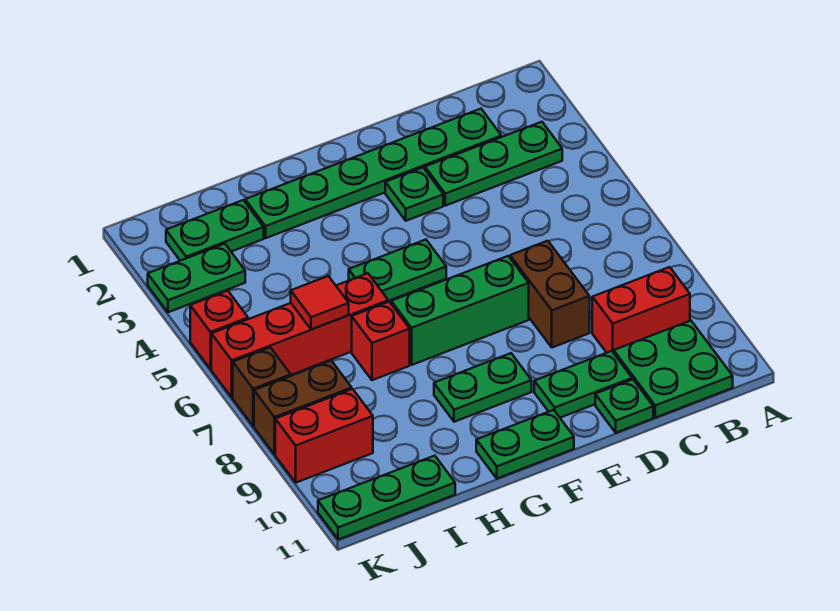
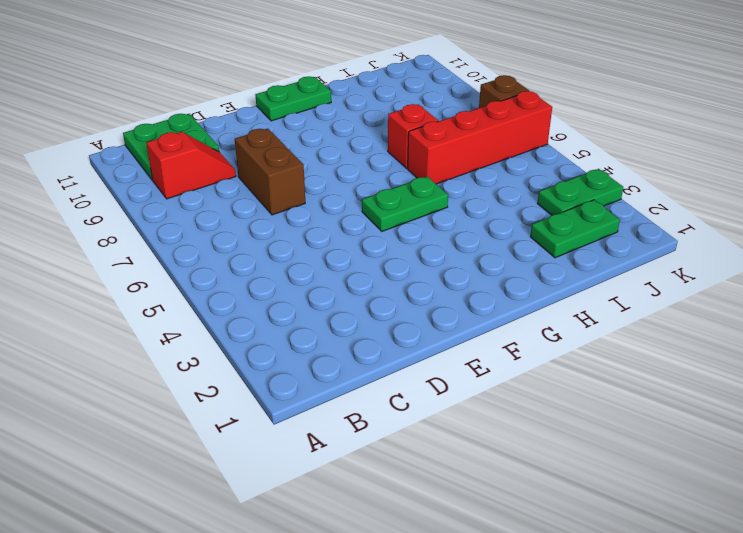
red slope B9:C9 level 1 top B -> red brick B9:C9 level 1
none -> green plate B3:D3 level 1
none -> green plate C2:H2 level 1
none -> green plate D10:E10 level 1

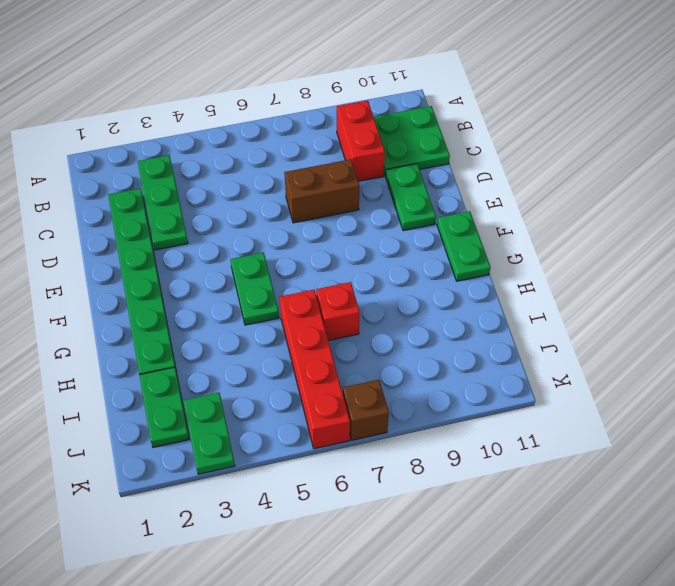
none -> green plate D11 level 1
none -> green plate E3 level 1
none -> green brick E7:G7 level 1

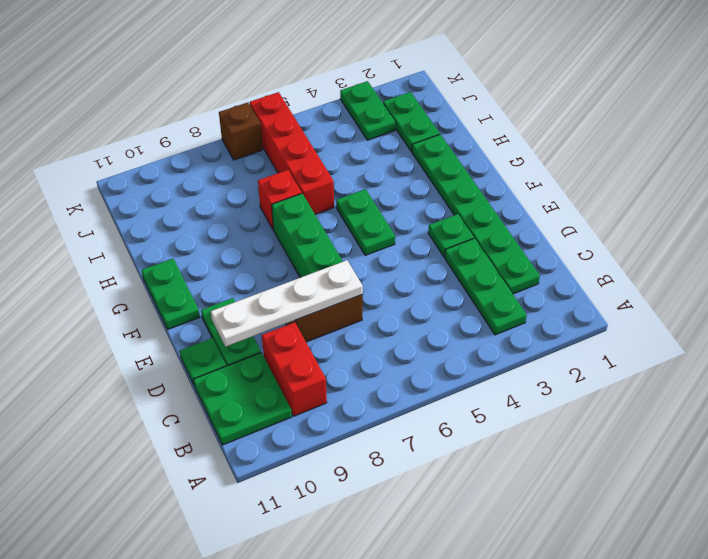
white plate D7:D10 level 2 -> none
none -> green plate F9:G9 level 1
none -> green plate I11:K11 level 1
none -> brown brick J8:K8 level 1

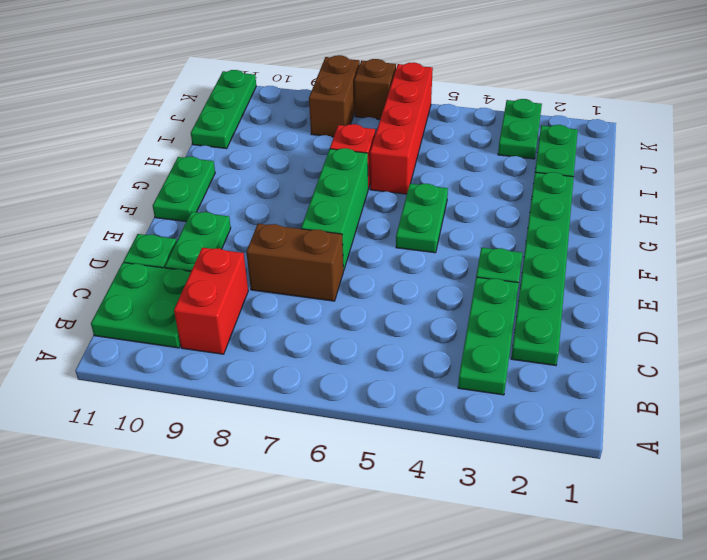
none -> green plate F9:G9 level 1
none -> red brick J9:K9 level 1
none -> red brick K5 level 1

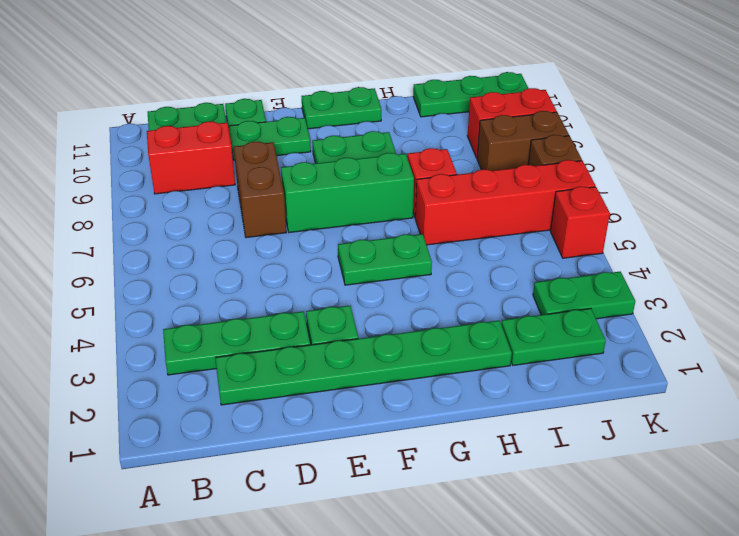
none -> red tile I6 level 2

